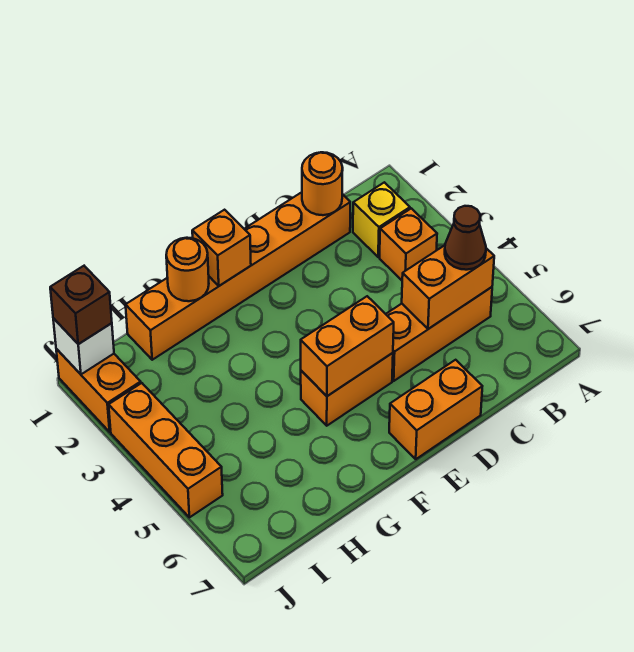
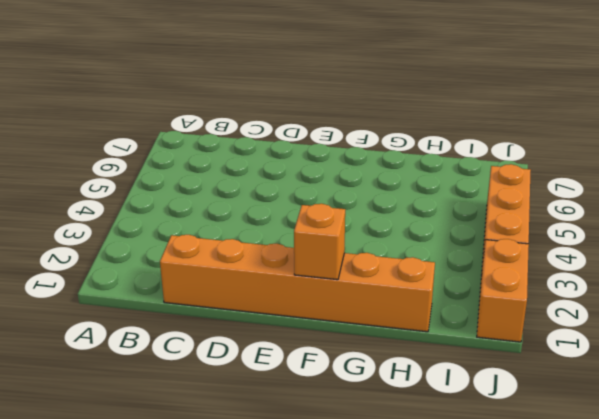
none -> yellow brick B2 level 1
none -> orange brick B3 level 1
none -> orange brick B5:D5 level 1

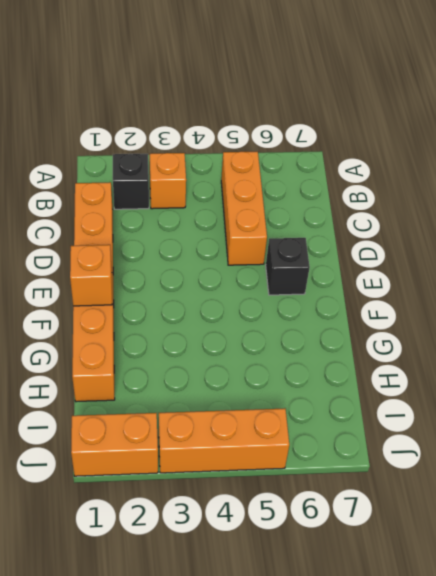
black brick B2 level 1 -> yellow brick B2 level 1
black brick E6 level 1 -> none
none -> orange brick D7:E7 level 1
none -> orange brick E5:F5 level 1
none -> orange brick B5:C5 level 2

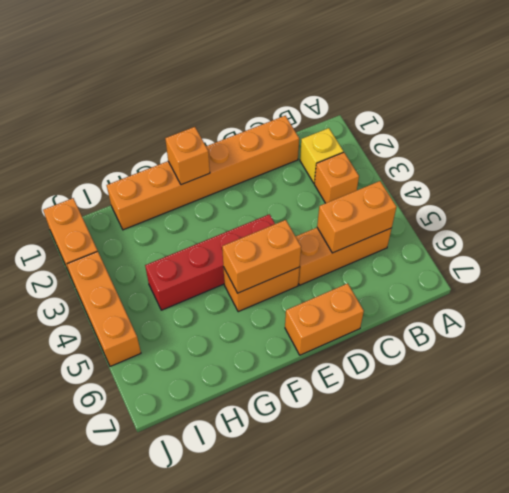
red brick E4:H4 level 1 -> none
none -> orange round brick C1 level 2
none -> orange round brick G1 level 2
none -> white brick J1 level 2

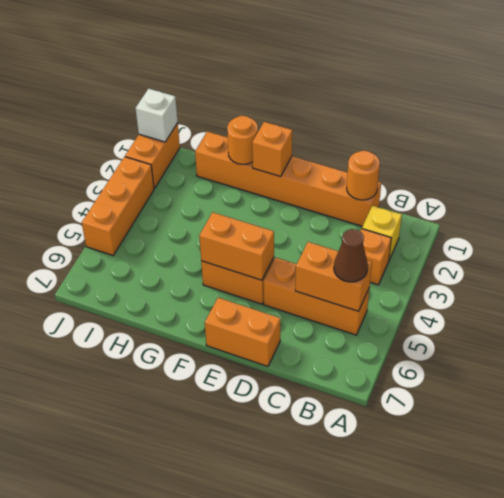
none -> brown brick J1 level 3

